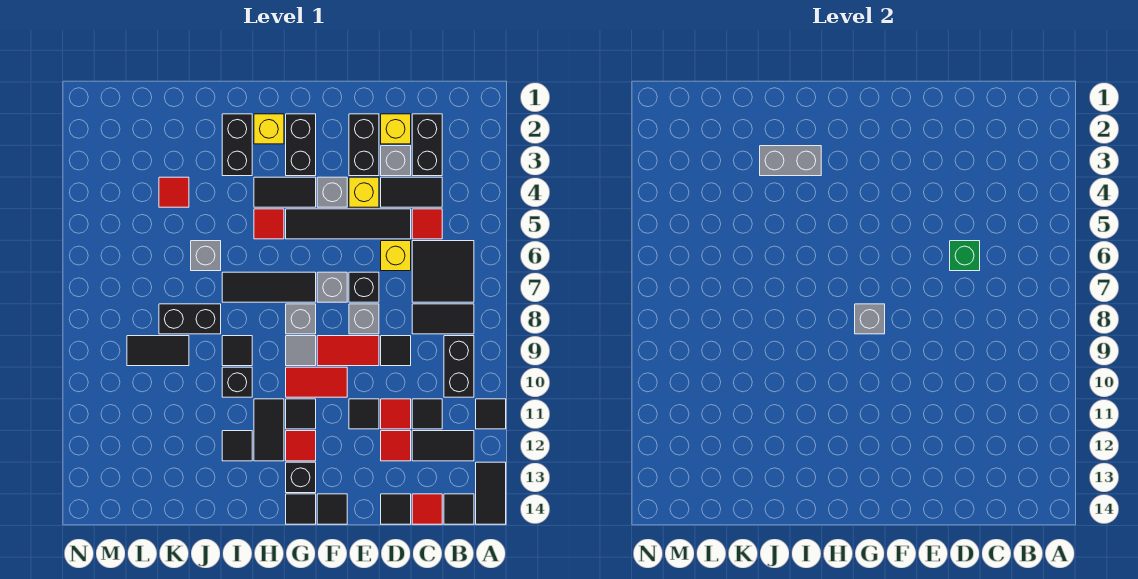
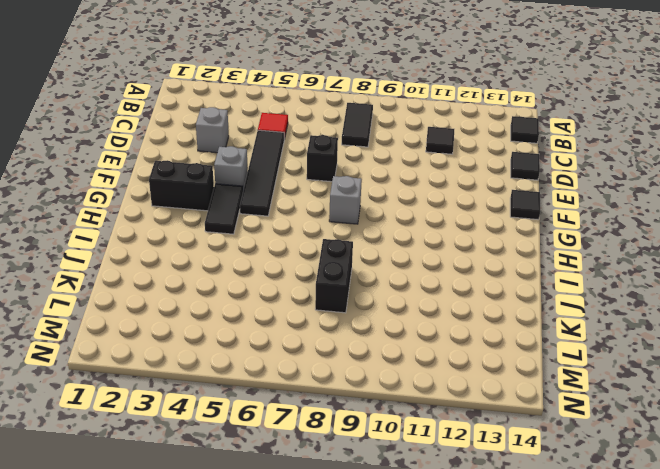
none -> black tile A11 level 1
none -> black tile A13:A14 level 1
none -> black tile B6:C7 level 1
none -> black brick B9:B10 level 1

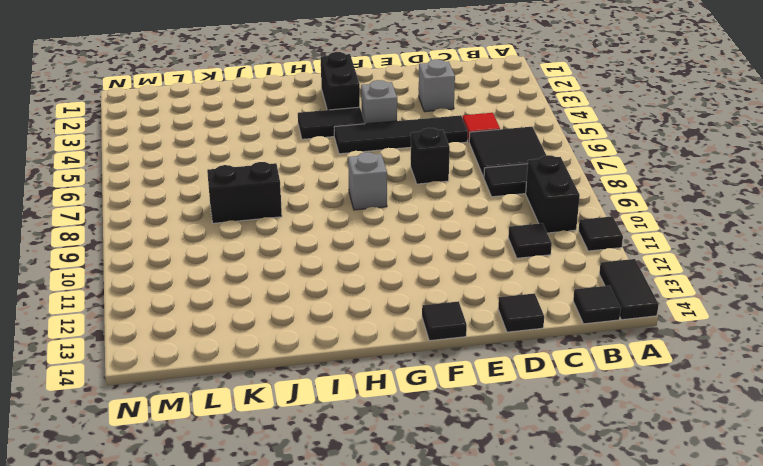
none -> black tile B12:C12 level 1
none -> black brick C2:C3 level 1
none -> black tile C4:D4 level 1
none -> red tile C14 level 1

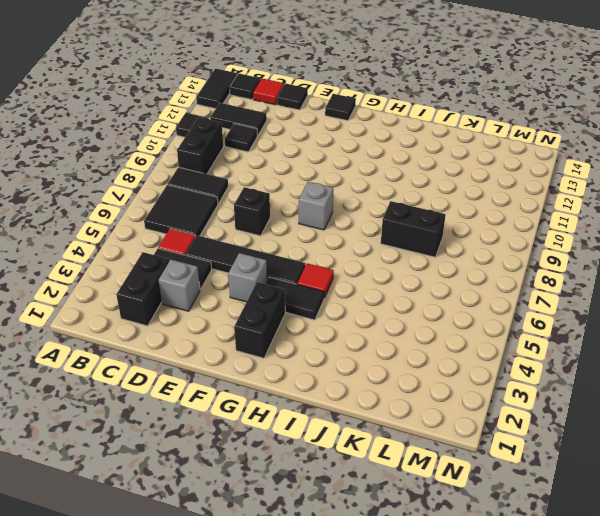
none -> yellow brick D2 level 1
none -> yellow brick D6 level 1
none -> black tile D9 level 1
none -> red tile D11 level 1

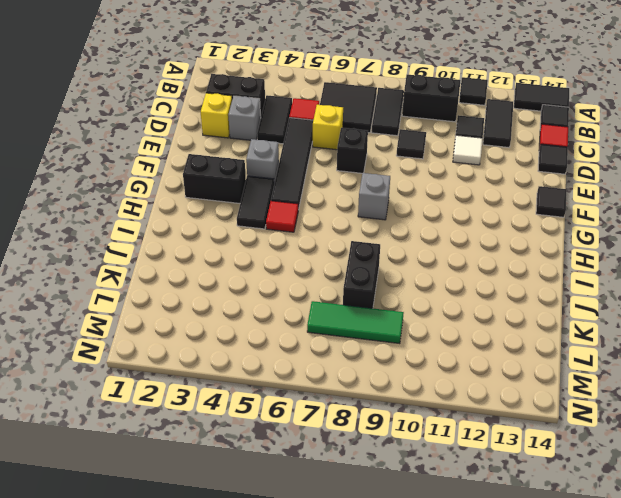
white tile D11 level 1 -> red tile D11 level 1
green tile L7:L9 level 1 -> black tile K9:L9 level 1
none -> red tile D12 level 1
none -> black brick E2:E3 level 1
none -> yellow brick E4 level 1
none -> grey brick E8 level 1

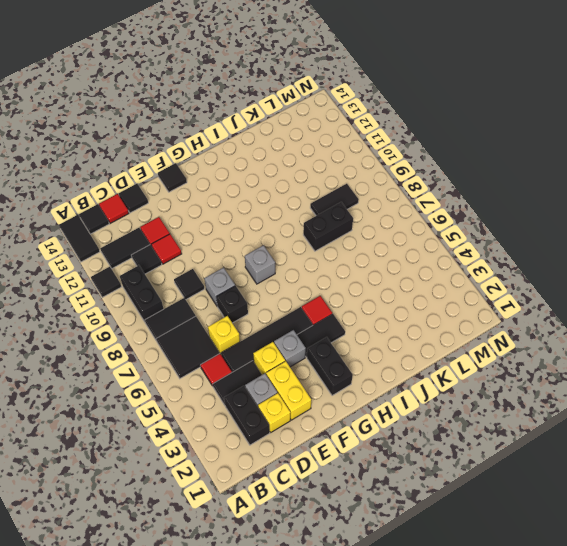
yellow brick E2:E3 level 1 -> black brick E2:E3 level 1
none -> red tile E9:F9 level 1
none -> black tile E11 level 1
none -> grey brick F7 level 1
none -> red tile F10:G10 level 1

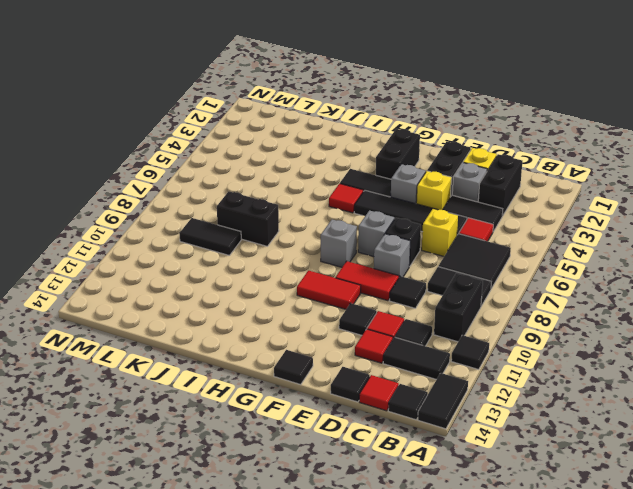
none -> black tile G7:I7 level 1
none -> grey tile G9 level 1
none -> black tile G11 level 1
none -> red tile G12 level 1

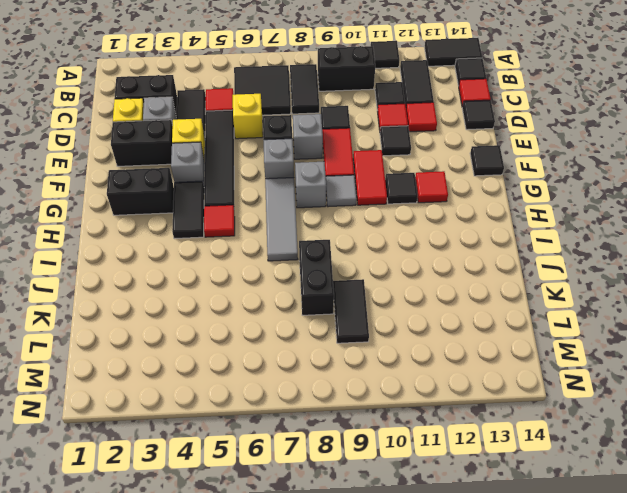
grey tile G7:I7 level 1 -> black tile G7:I7 level 1
none -> black brick G13 level 1
none -> black tile G14 level 1
none -> yellow brick H2 level 1
none -> black tile H11:H12 level 1

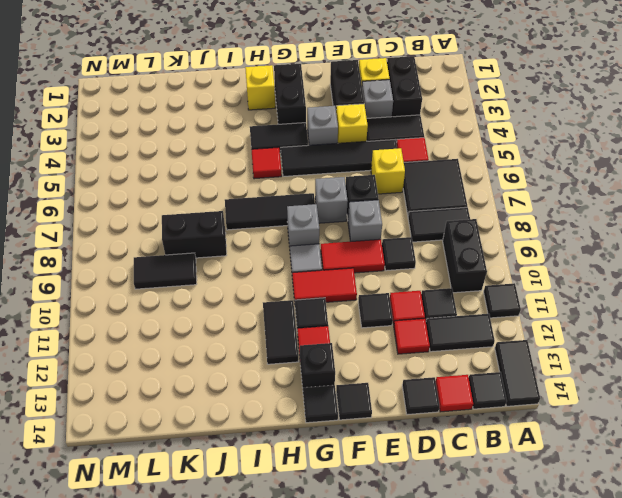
none -> black brick I2:I3 level 1
none -> black tile I9 level 1
none -> black brick I10 level 1
none -> black tile I12 level 1

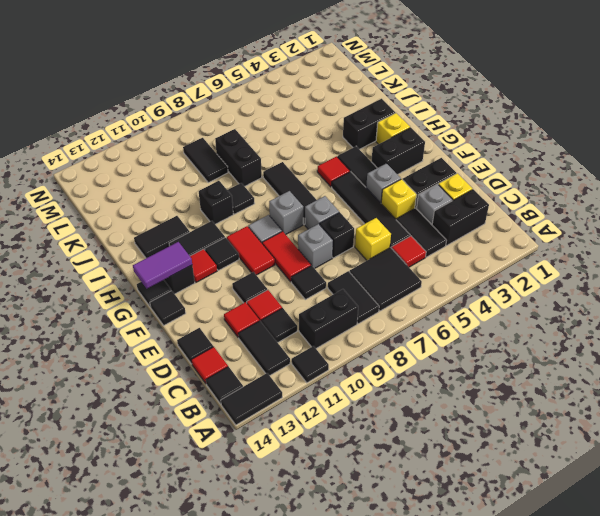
purple tile G13:G14 level 2 -> none
black tile I12:I13 level 1 -> black tile I12 level 1
none -> grey brick J6 level 1
none -> red tile K4 level 1
none -> green brick D6 level 2
none -> grey brick G8 level 2

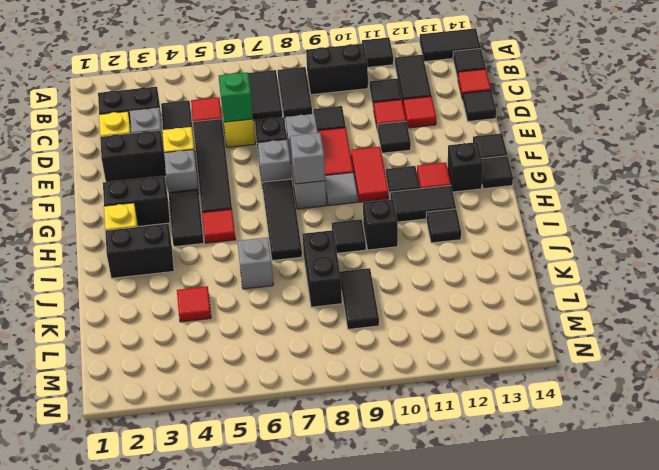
none -> grey brick I3:J3 level 2

